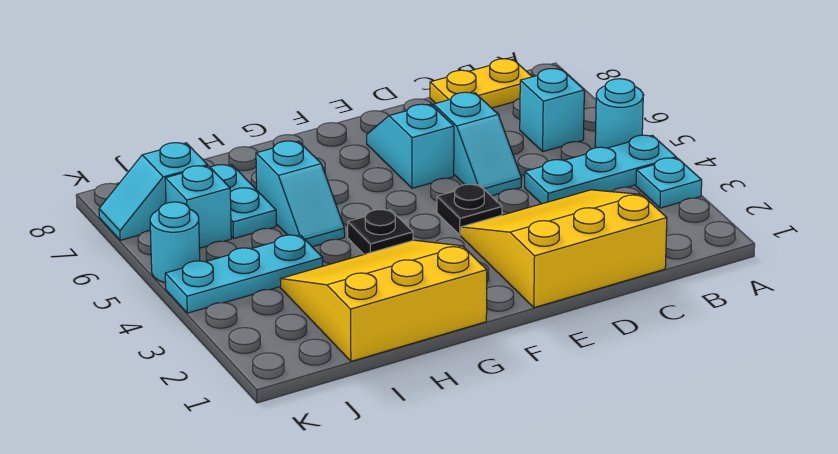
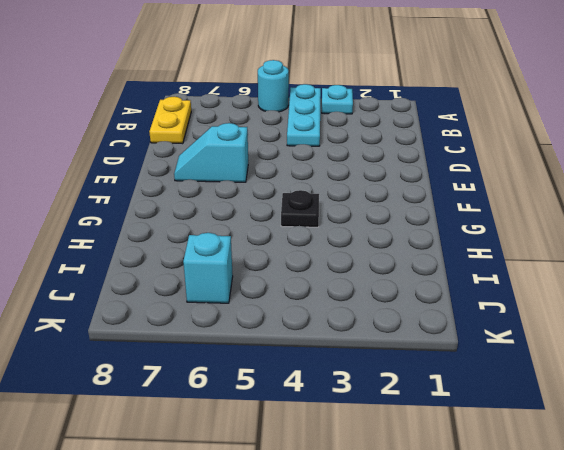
none -> cyan brick B6 level 1
none -> yellow slope C1:E3 level 1 top 1
none -> cyan slope D5:D6 level 1 top 6

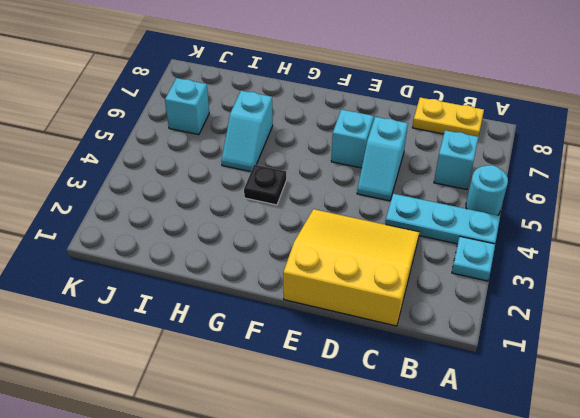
none -> black plate E4 level 1
none -> yellow slope G1:I3 level 1 top 1
none -> cyan plate I4:K4 level 1

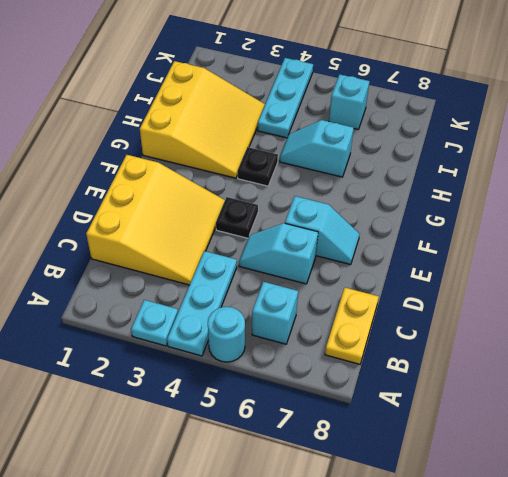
none -> cyan plate I6:I7 level 1
none -> cyan slope J7:K7 level 1 top J
none -> cyan round brick K5 level 1

